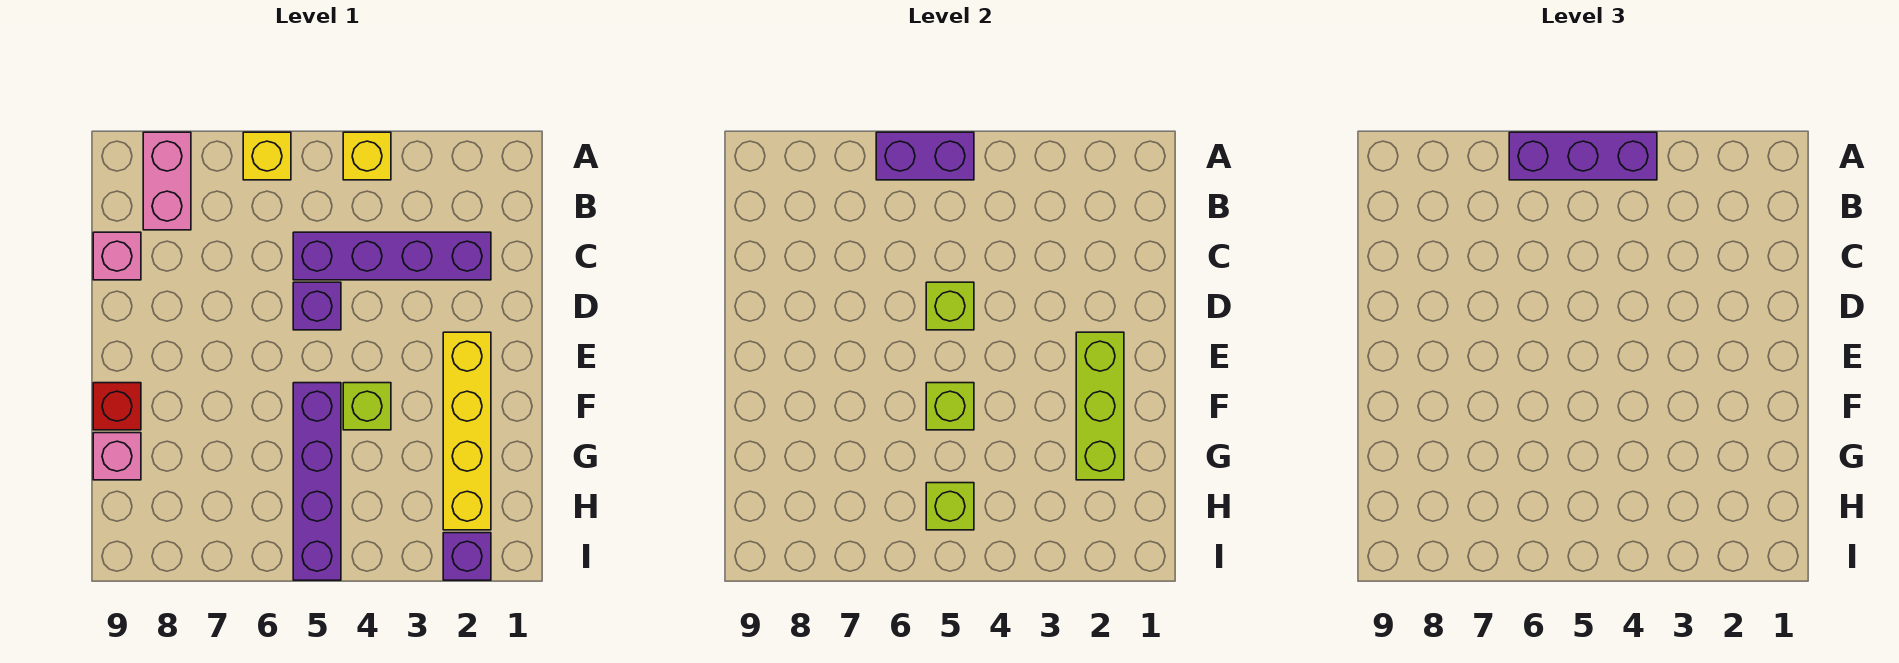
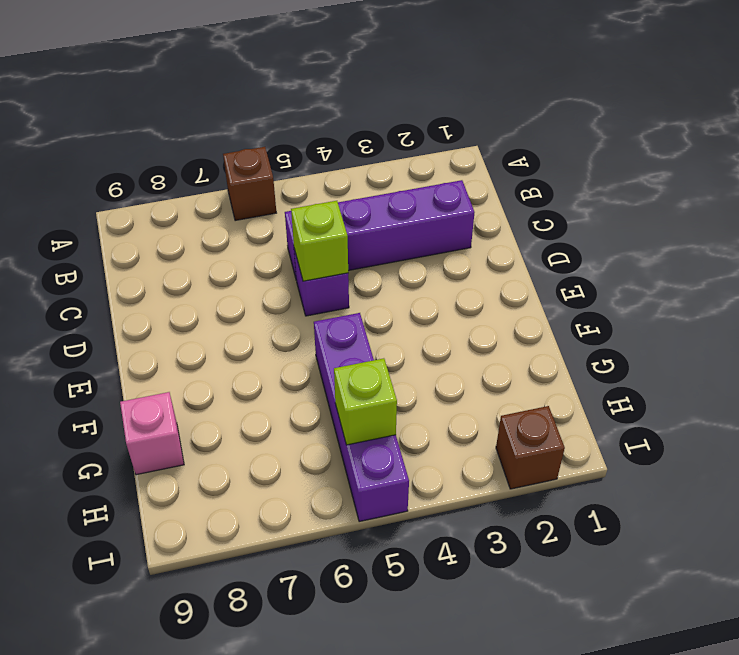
brown brick A6 level 1 -> yellow brick A6 level 1
brown brick I2 level 1 -> purple brick I2 level 1
none -> yellow brick A4 level 1
none -> pink brick A8:B8 level 1
none -> pink brick C9 level 1

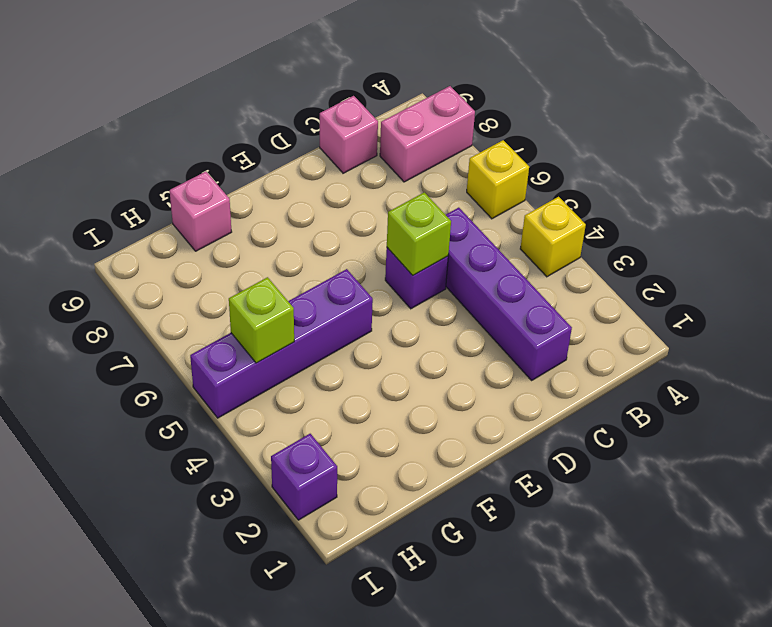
none -> yellow brick E2:H2 level 1
none -> lime brick F4 level 1
none -> red brick F9 level 1

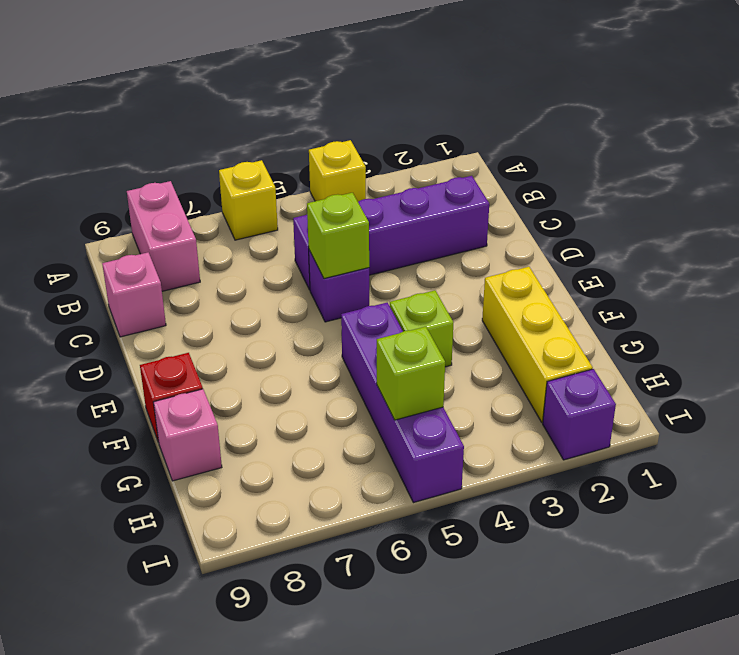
yellow brick F2:H2 level 1 -> yellow brick E2:H2 level 1
none -> purple brick A5:A6 level 2
none -> lime brick E2:G2 level 2
none -> lime brick F5 level 2

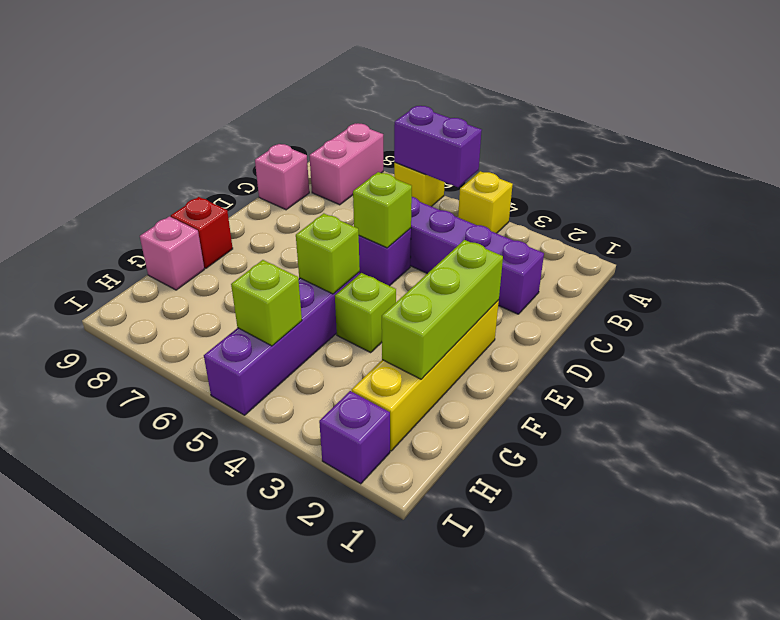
none -> purple brick A4:A6 level 3

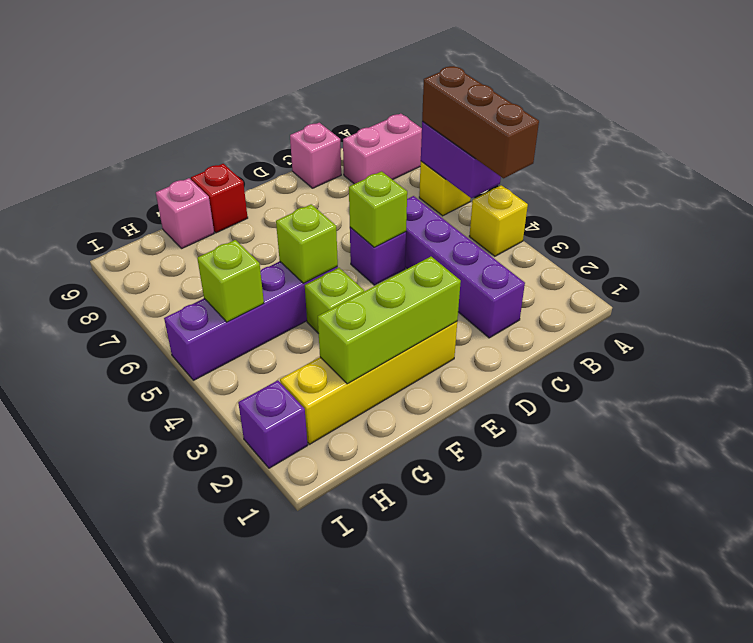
brown brick A4:A6 level 3 -> purple brick A4:A6 level 3

